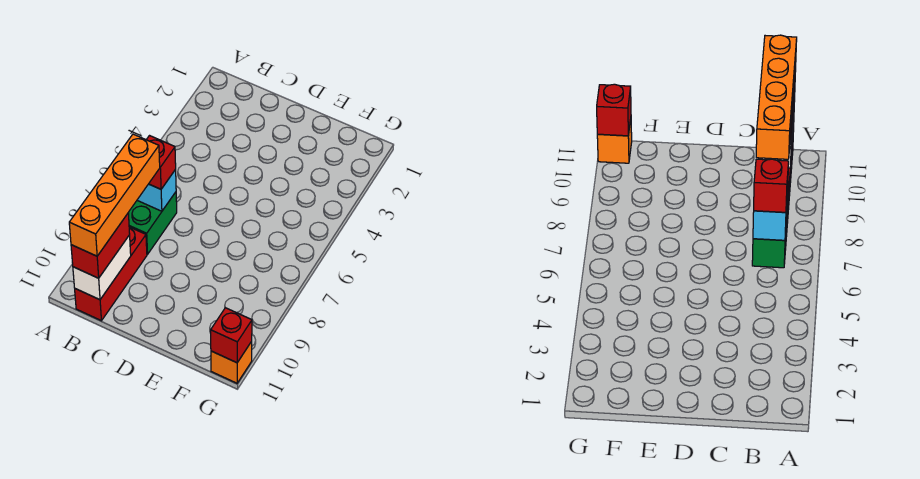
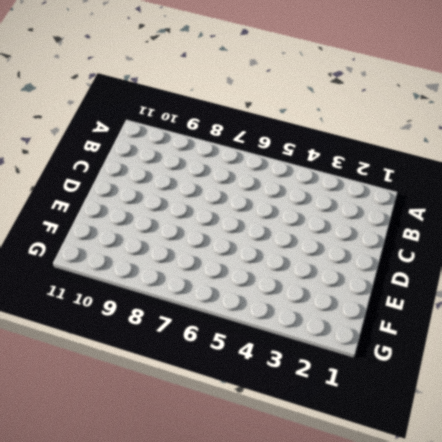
none -> green brick B7:B8 level 1
none -> red brick B9:B11 level 1

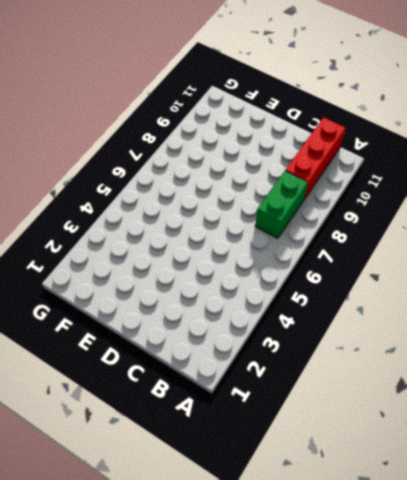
none -> orange brick G11 level 1
none -> cyan brick B7 level 2

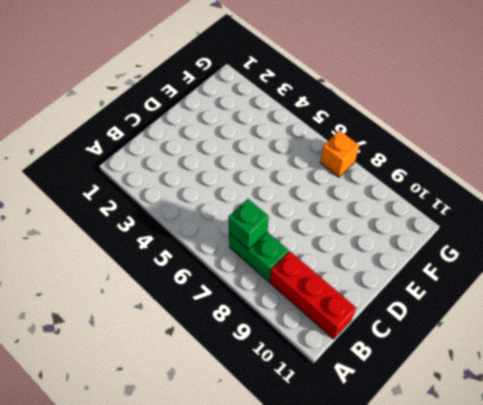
green brick B7 level 2 -> cyan brick B7 level 2
orange brick G7 level 1 -> orange brick G11 level 1
none -> white brick B10:B11 level 2
none -> red brick G11 level 2

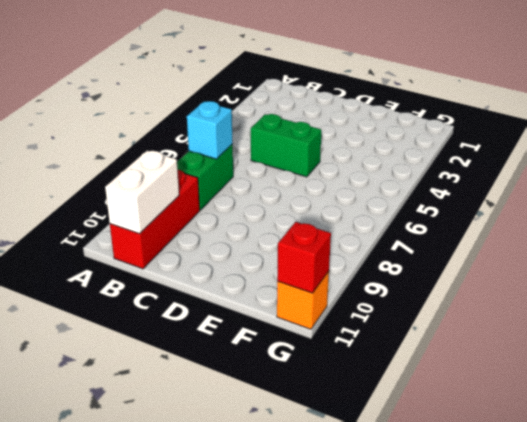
green brick C5:D5 level 1 -> none
none -> red brick B7 level 3
none -> red brick B10:B11 level 3

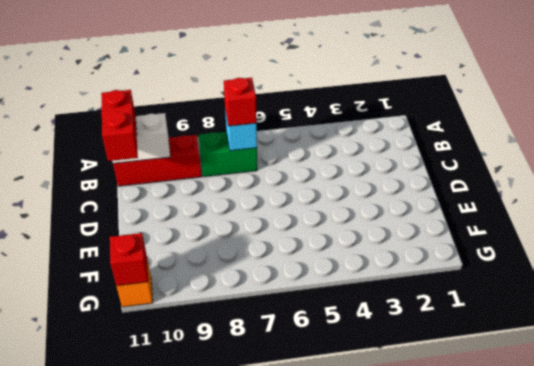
red brick B11:C11 level 3 -> red brick B10:B11 level 3
none -> orange brick B8:B11 level 4

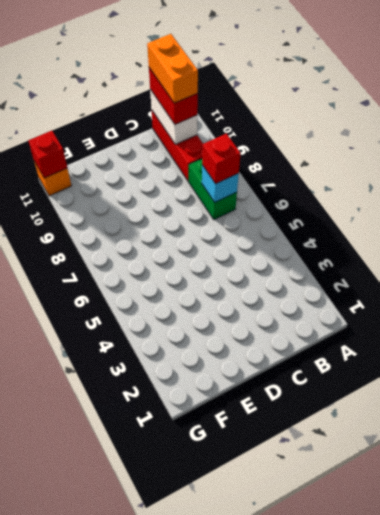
orange brick B10:B11 level 4 -> orange brick B8:B11 level 4

